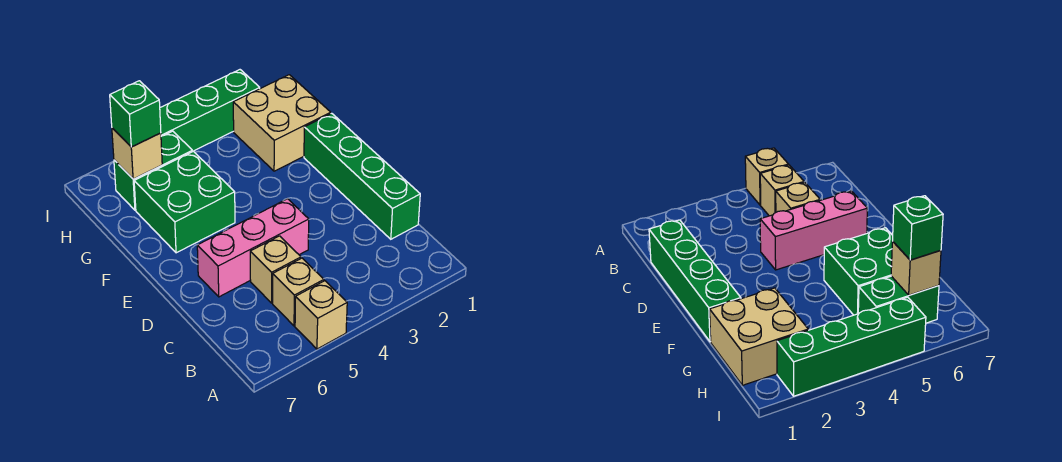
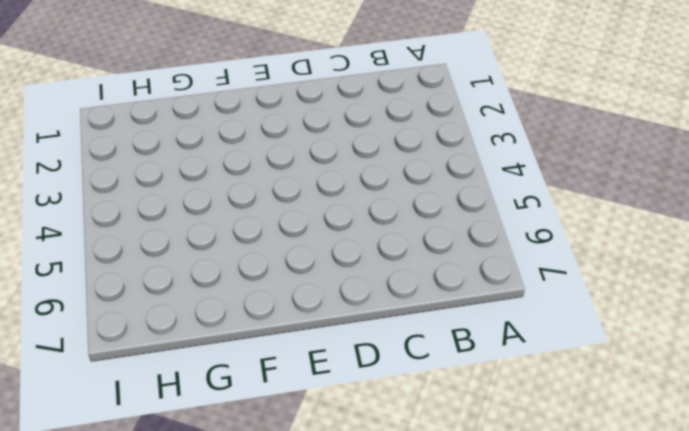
none -> tan brick A5 level 1
none -> tan brick B5 level 1

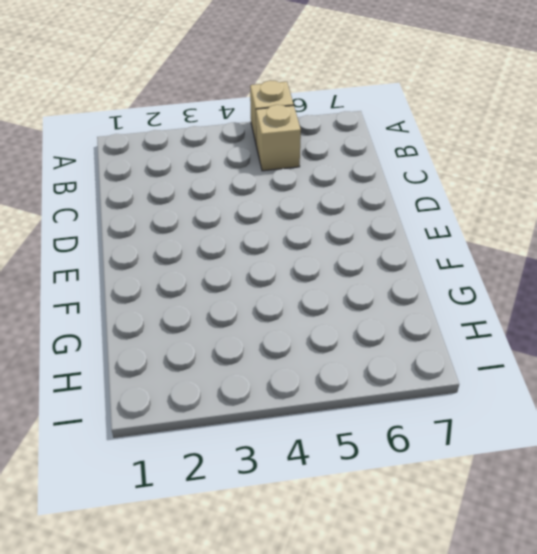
none -> green brick C1:F1 level 1
none -> tan brick C5 level 1

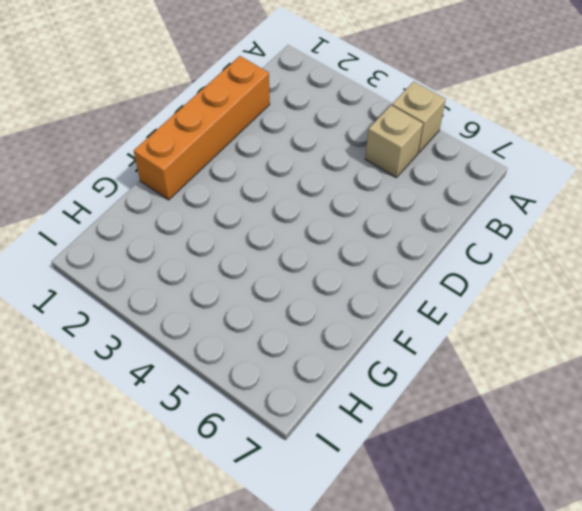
orange brick C1:F1 level 1 -> green brick C1:F1 level 1
none -> tan brick C5 level 1
none -> pink brick D4:D6 level 1

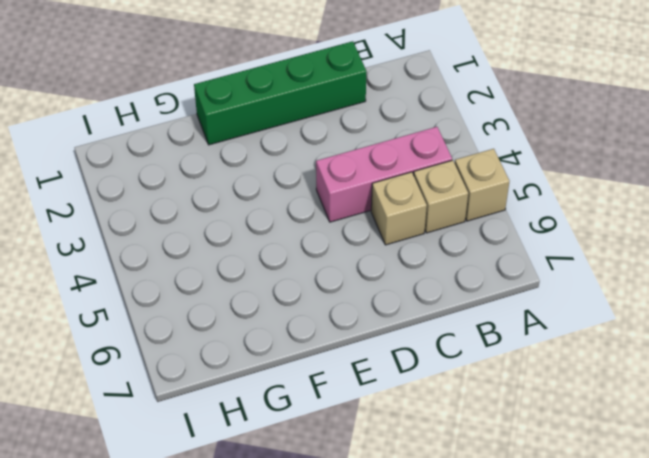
pink brick B4:D4 level 1 -> pink brick D4:D6 level 1
none -> green brick F5:G6 level 1
none -> tan brick G1:H2 level 1

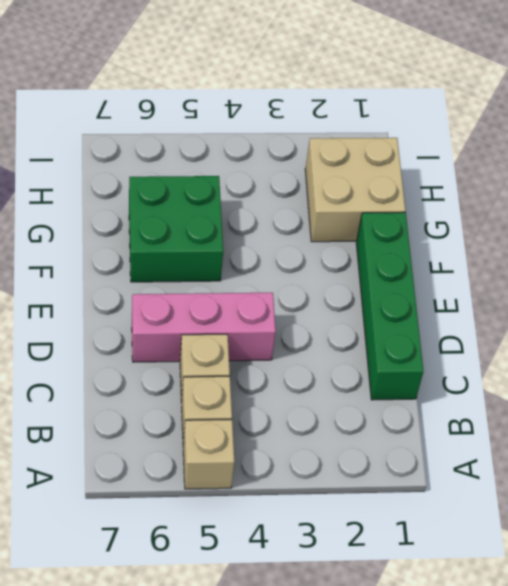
none -> green brick H5:H6 level 1
none -> green brick I2:I5 level 1

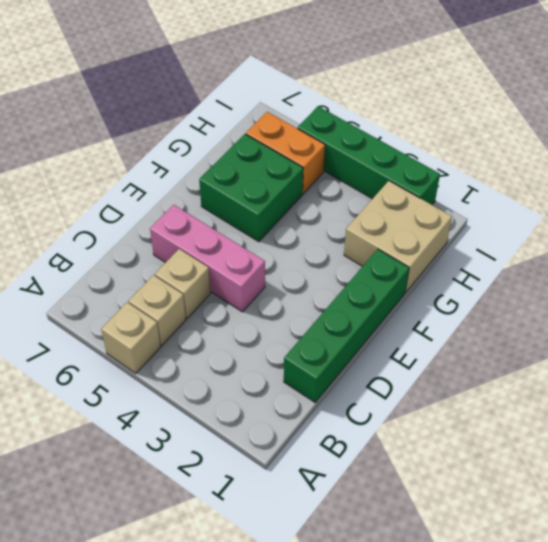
orange brick H5:H6 level 1 -> green brick H5:H6 level 1
none -> tan brick H6 level 2
none -> green brick H6 level 3

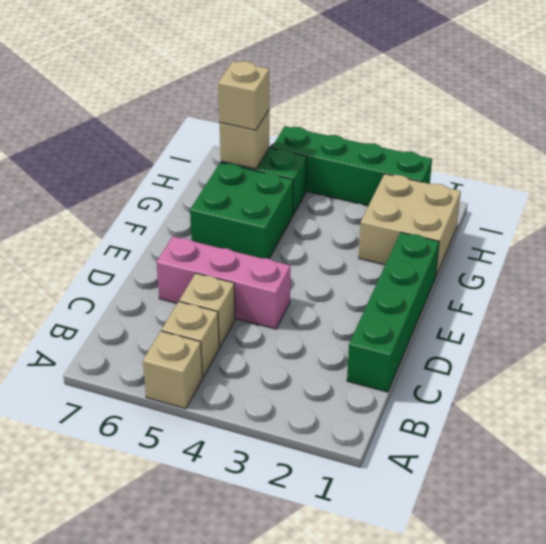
tan brick H6 level 3 -> green brick H6 level 3

